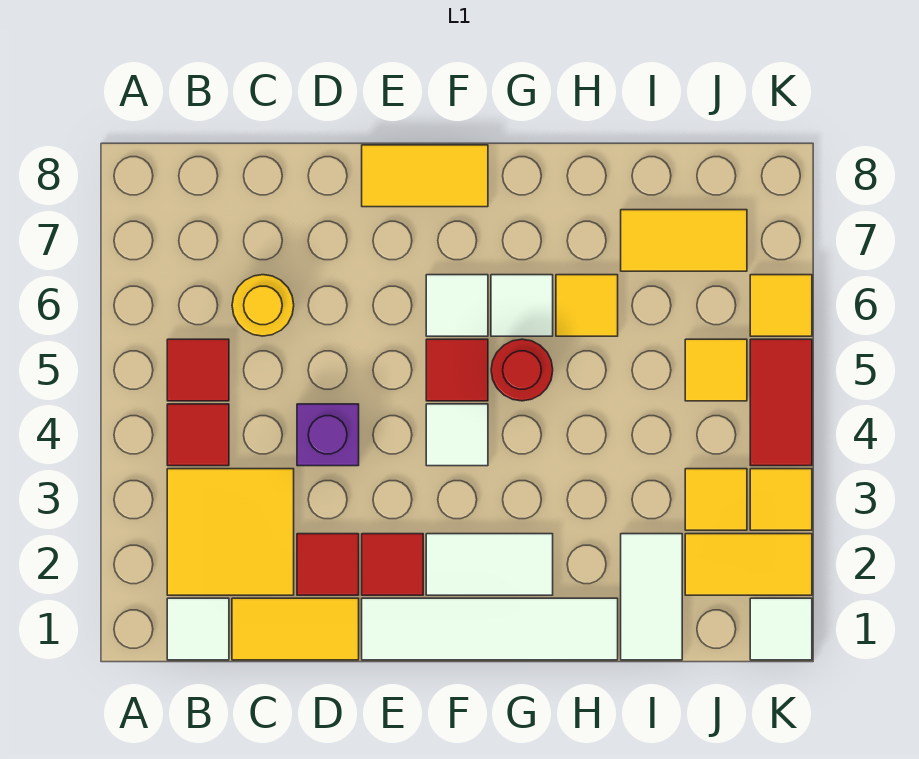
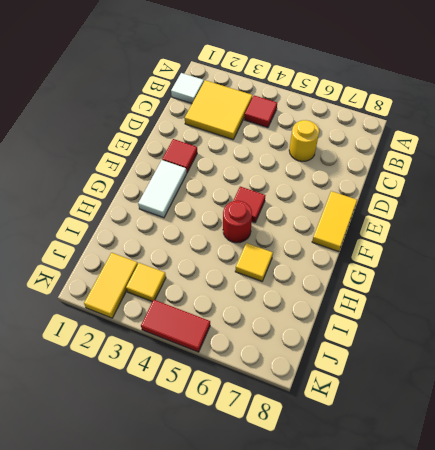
none -> red tile B5 level 1
none -> yellow tile C1:D1 level 1
none -> red tile D2 level 1

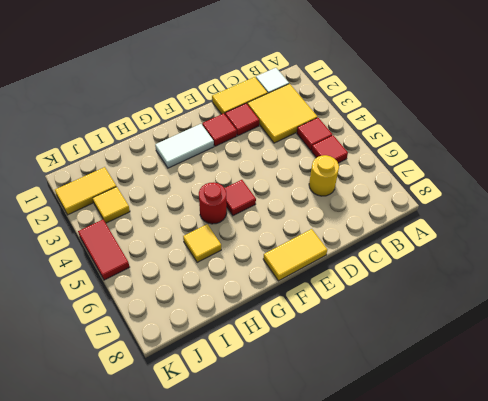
none -> purple brick D4 level 1
none -> white tile E1:H1 level 1
none -> white tile F4 level 1

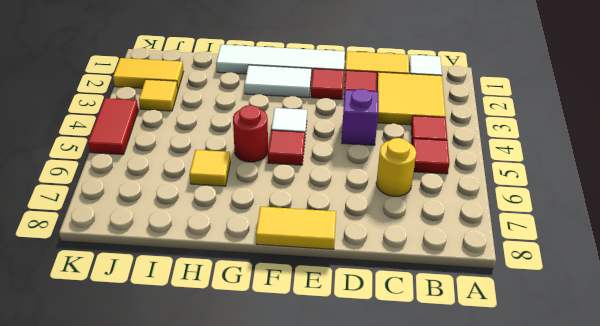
none -> white tile F6 level 1
none -> white tile G6 level 1
none -> white tile I1:I2 level 1

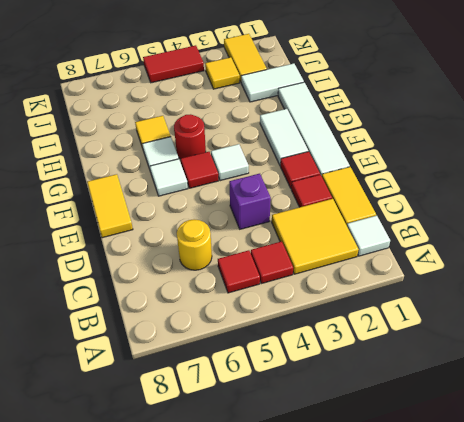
none -> yellow tile I7:J7 level 1
none -> yellow tile J5 level 1
none -> white tile K1 level 1

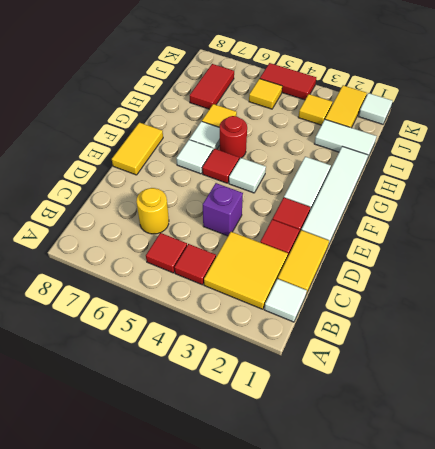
red tile I7:J7 level 1 -> yellow tile I7:J7 level 1
none -> yellow tile K3 level 1
none -> yellow tile K6 level 1

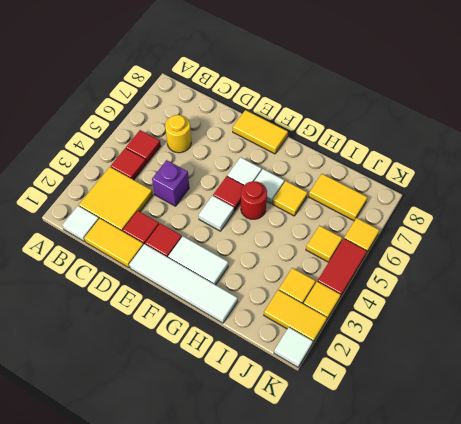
none -> white tile I1:I2 level 1

